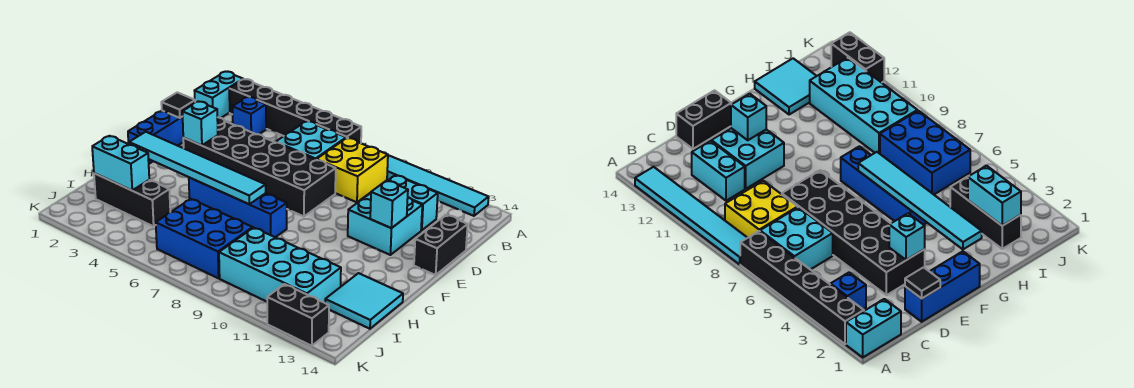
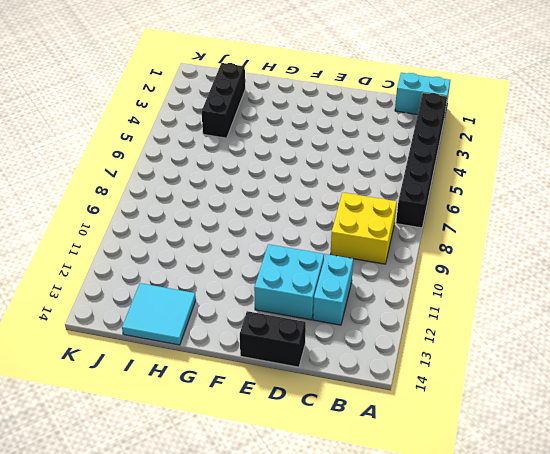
none -> cyan tile A8:A13 level 1
none -> blue brick B3 level 1
none -> cyan brick B6:C7 level 1

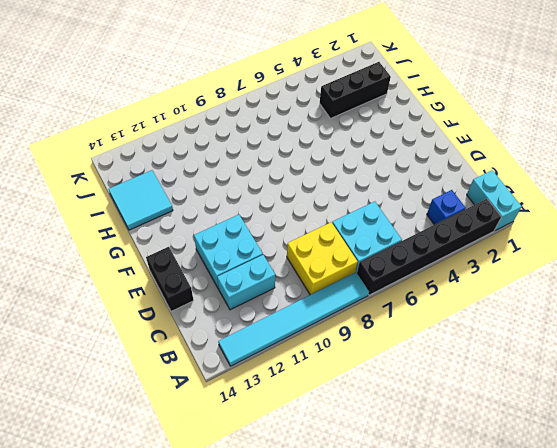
none -> blue brick D1:F1 level 1
none -> black brick D3:E8 level 1
none -> blue brick G5:G8 level 1

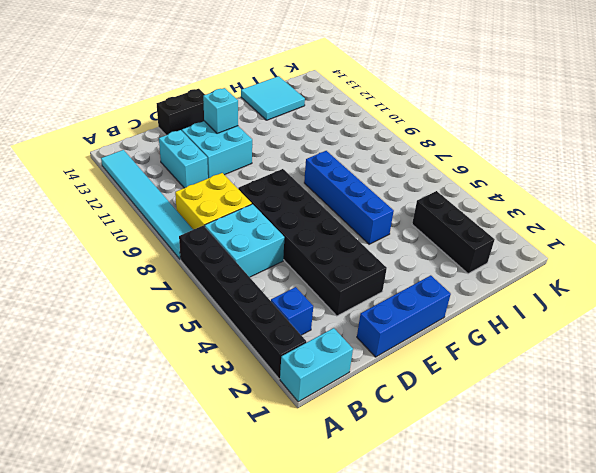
none -> blue brick I6:J8 level 1
none -> cyan brick I9:J12 level 1
none -> black brick K12:K13 level 1

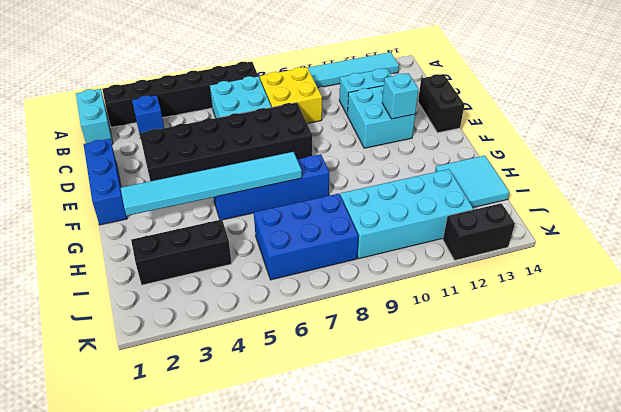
none -> black tile D1 level 2
none -> cyan brick E3 level 2
none -> cyan brick I2:I3 level 2

